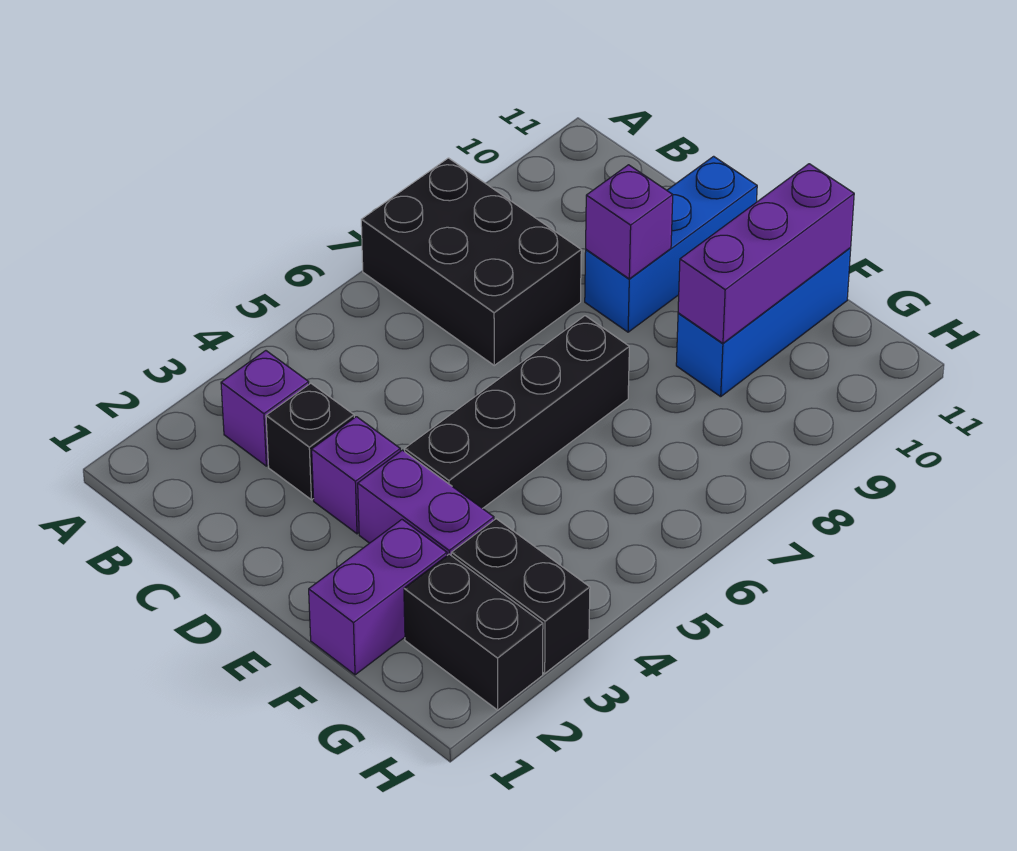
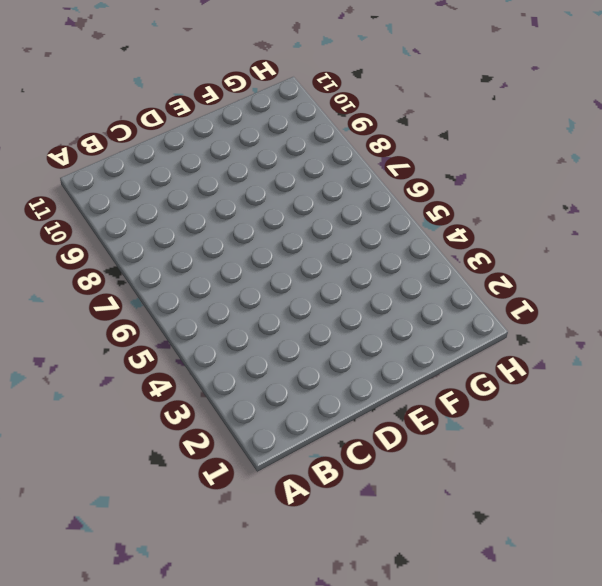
none -> black brick A7:C8 level 1
none -> purple brick B3 level 1
none -> black brick C3 level 1

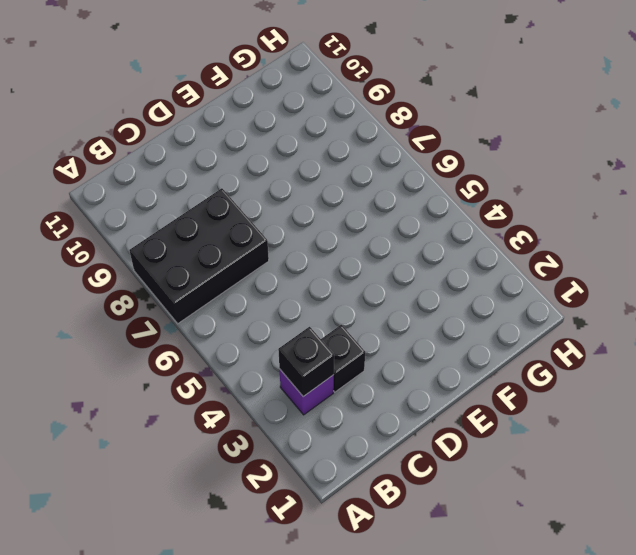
black brick B3 level 2 -> none
none -> purple brick D3 level 1
none -> blue brick D9:D11 level 1
none -> purple brick E3:F3 level 1

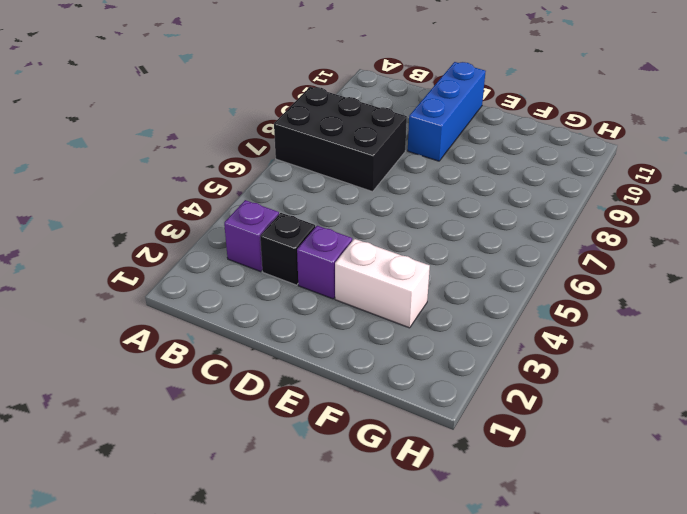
white brick E3:F3 level 1 -> purple brick E3:F3 level 1
none -> black brick E4:E7 level 1
none -> purple brick F1:F2 level 1
none -> blue brick F9:F11 level 1

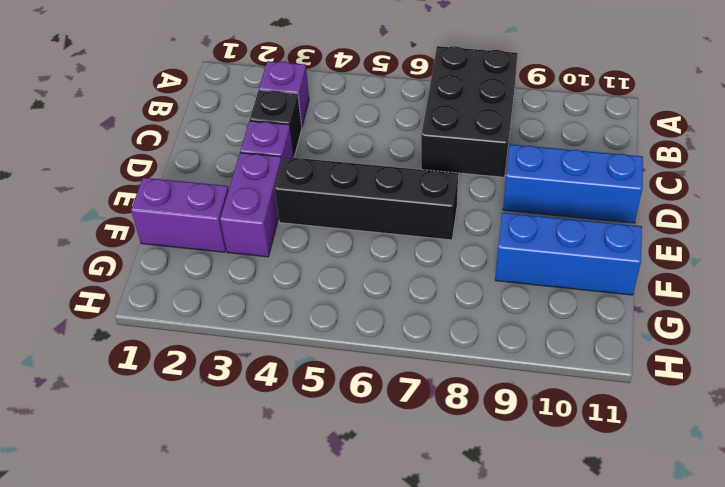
none -> black brick G2:H2 level 1
none -> black brick G3:H3 level 1
none -> purple brick D9 level 2

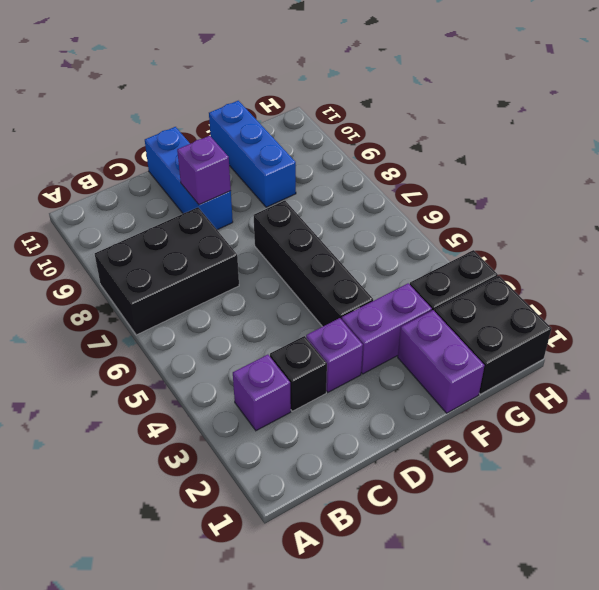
black brick G1:H2 level 1 -> black brick G2:H2 level 1
none -> purple brick F9:F11 level 2

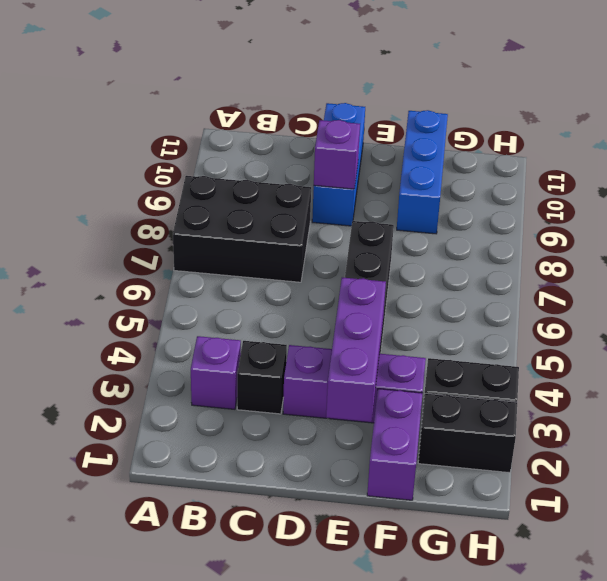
purple brick E2:E4 level 2 -> purple brick F9:F11 level 2

